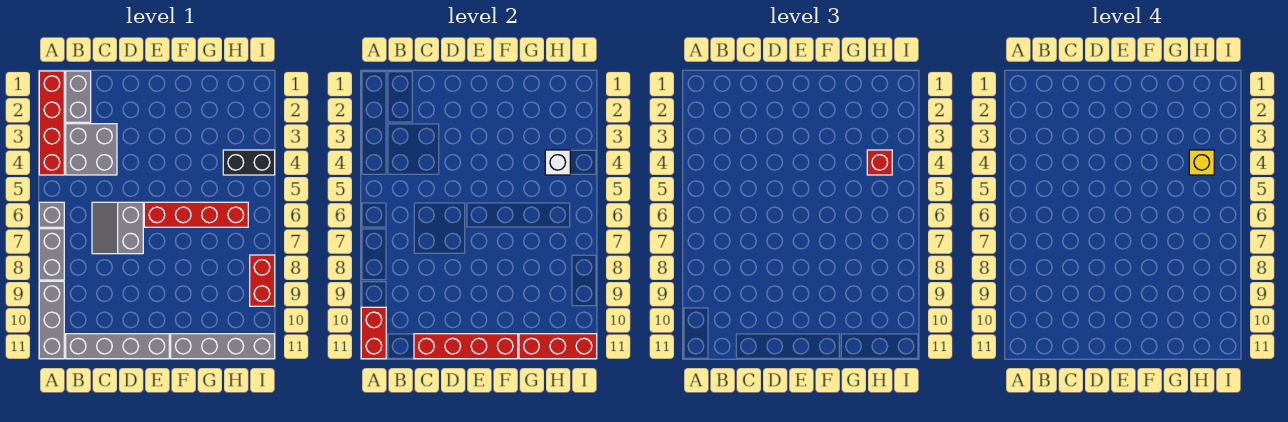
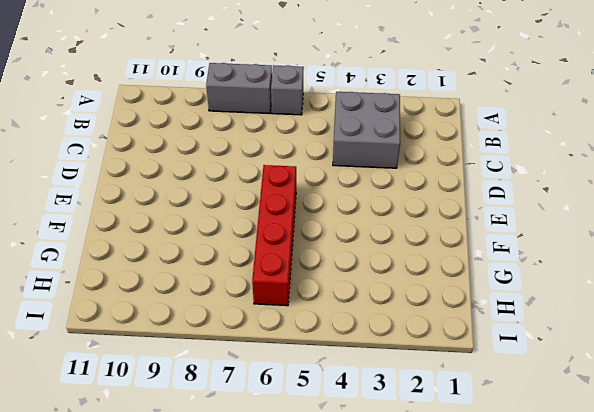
none -> red brick A1:A4 level 1
none -> grey brick A9:A11 level 1
none -> grey brick B1:B2 level 1

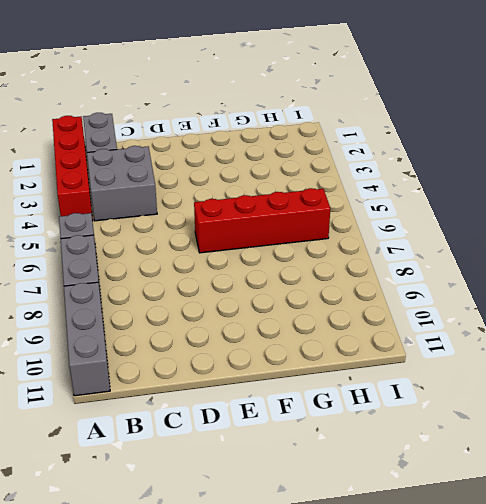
none -> grey brick B11:E11 level 1
none -> grey slope C6:D7 level 1 top D
none -> grey brick F11:I11 level 1

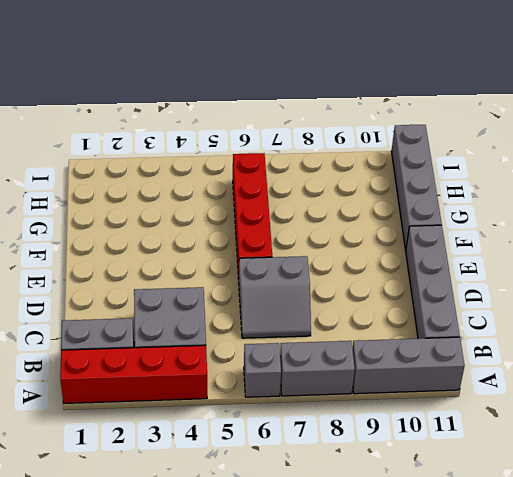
none -> black brick H4:I4 level 1
none -> red brick I8:I9 level 1
none -> red brick A10:A11 level 2

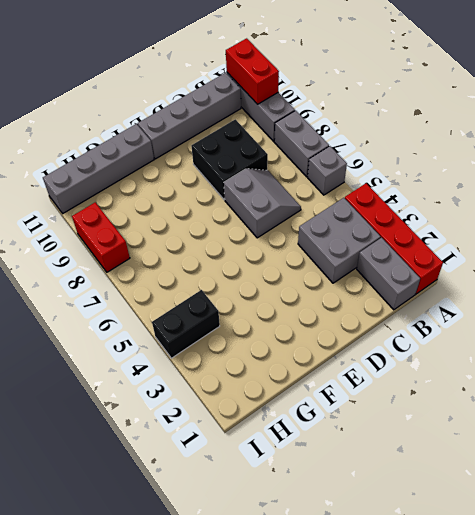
black brick C8:D9 level 1 -> none
none -> red brick E6:H6 level 1
none -> red brick C11:F11 level 2
none -> red brick G11:I11 level 2

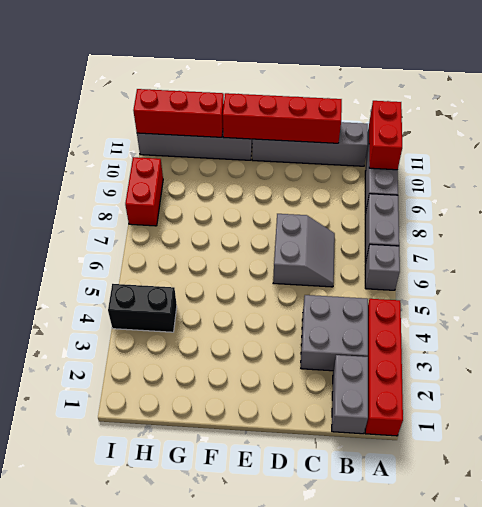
none -> red brick E6:H6 level 1
none -> white brick H4 level 2
none -> red brick H4 level 3

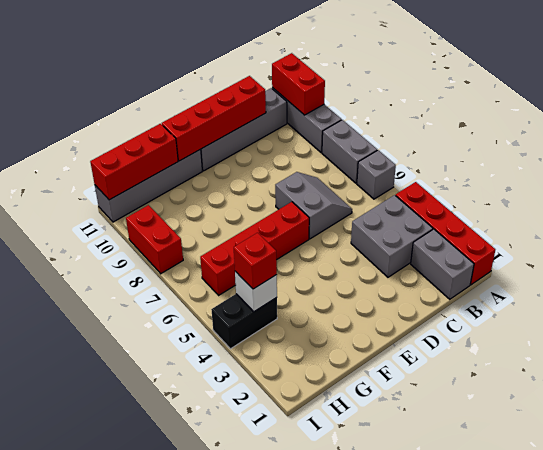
none -> yellow brick H4 level 4

